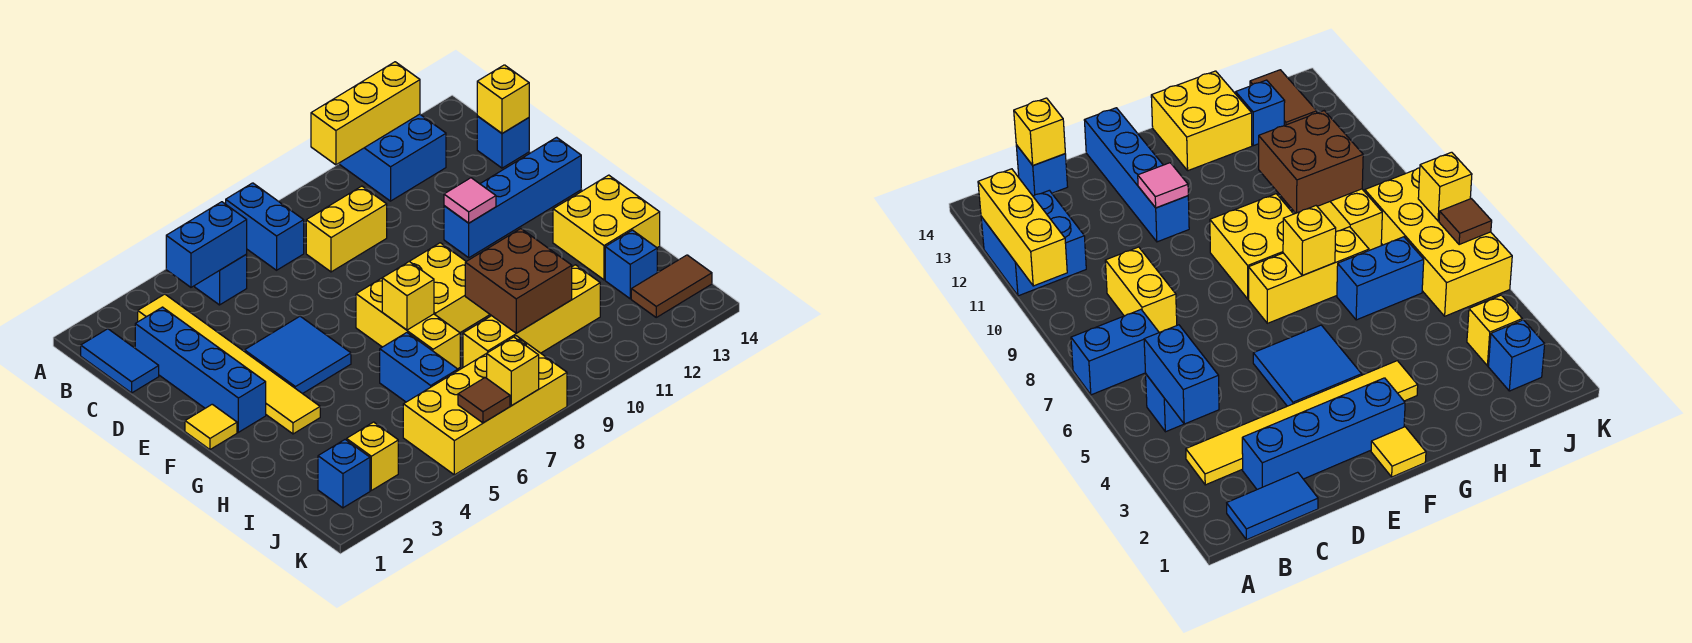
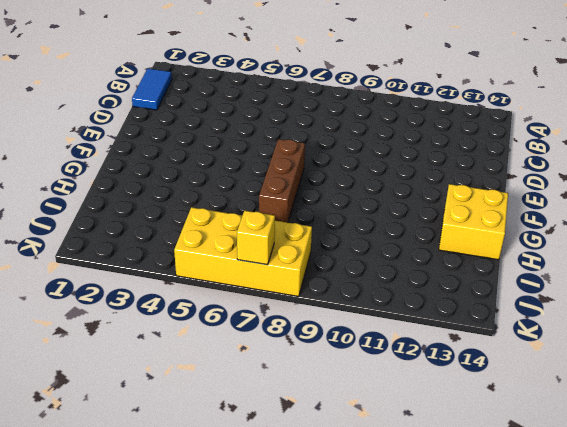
brown brick F7:H7 level 1 -> yellow brick F7:H7 level 1
none -> blue brick A7:B7 level 1
none -> blue brick A11:B12 level 1
none -> yellow tile B3:G3 level 1

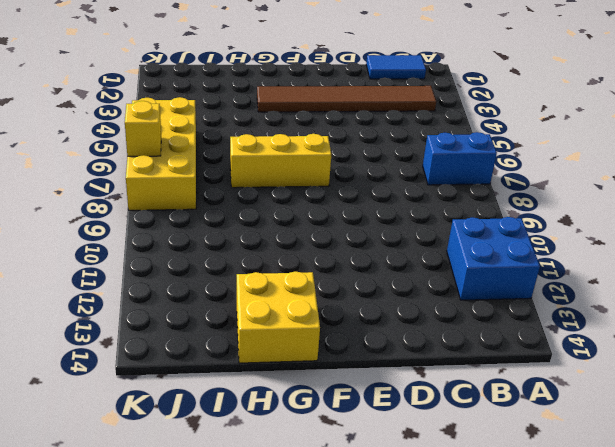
brown tile B3:G3 level 1 -> yellow tile B3:G3 level 1
none -> blue brick B5 level 1
none -> blue brick C2:F2 level 1
none -> yellow brick C8:C9 level 1

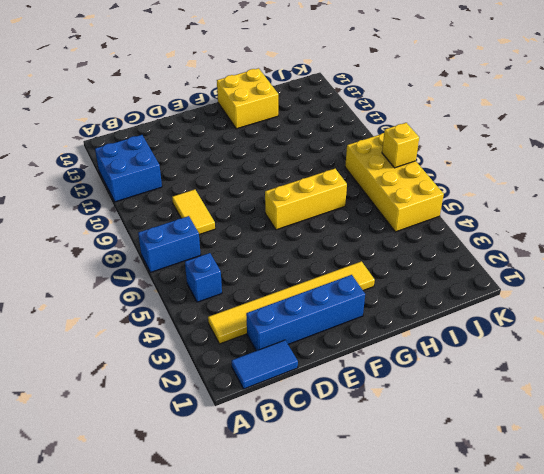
yellow tile C8:C9 level 1 -> yellow brick C8:C9 level 1
none -> blue brick C14 level 1
none -> blue tile E4:F5 level 1
none -> blue brick E11:E14 level 1

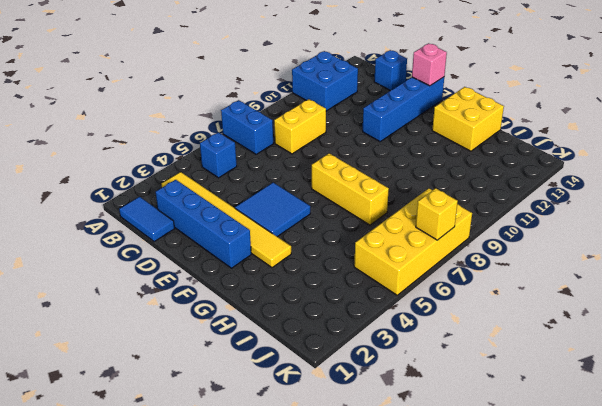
pink brick E14 level 2 -> none
none -> yellow tile F1 level 1
none -> yellow brick F8:G9 level 1
none -> blue brick H6:I6 level 1

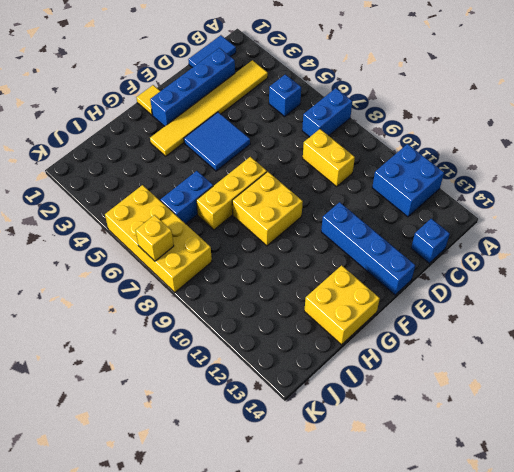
none -> yellow brick I8:I11 level 1
none -> blue brick I13 level 1
none -> blue brick J2 level 1

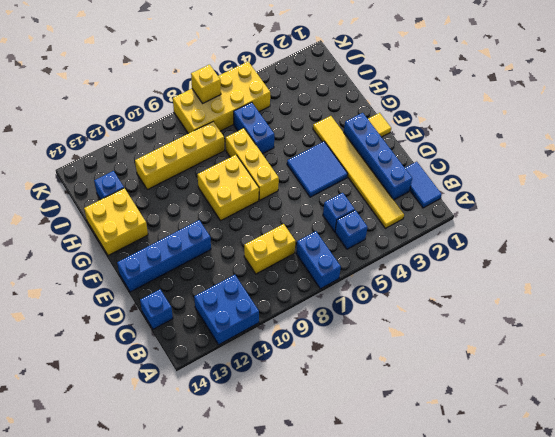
blue brick C5 level 1 -> blue brick J2 level 1
none -> yellow brick J3 level 1
none -> brown tile J13:J14 level 1
none -> yellow brick A10:A12 level 2

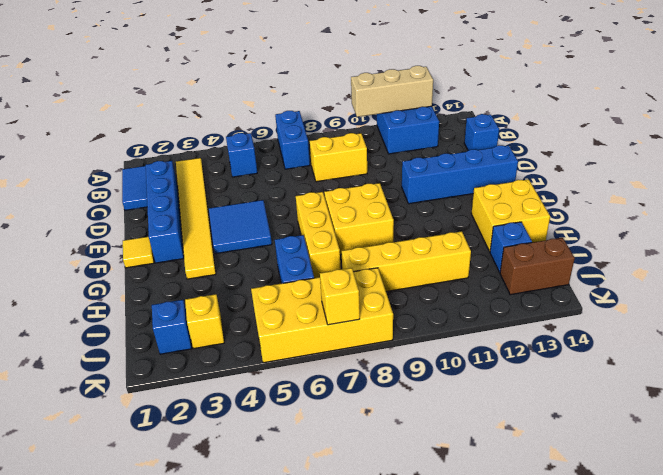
tan brick A10:A12 level 2 -> yellow brick A10:A12 level 2
brown brick J13:J14 level 1 -> brown tile J13:J14 level 1
none -> blue brick B4:B5 level 2
none -> yellow brick C14 level 2
none -> pink tile E11 level 2

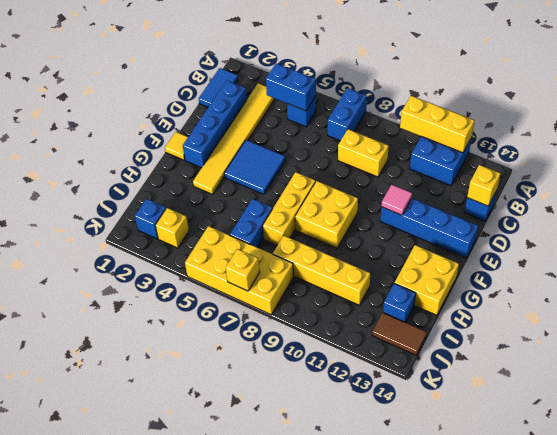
none -> yellow brick G7 level 2
none -> brown brick H9:I10 level 2
none -> brown tile K6 level 2

